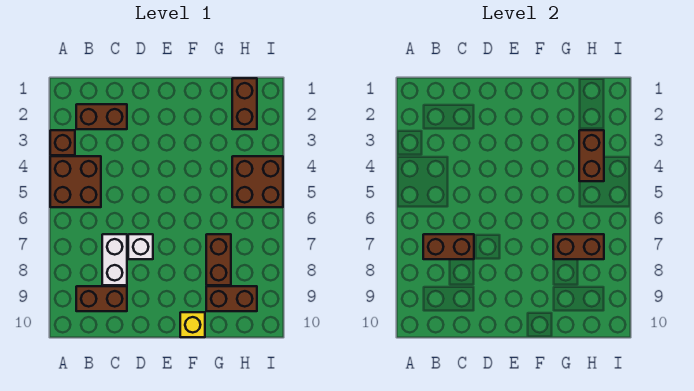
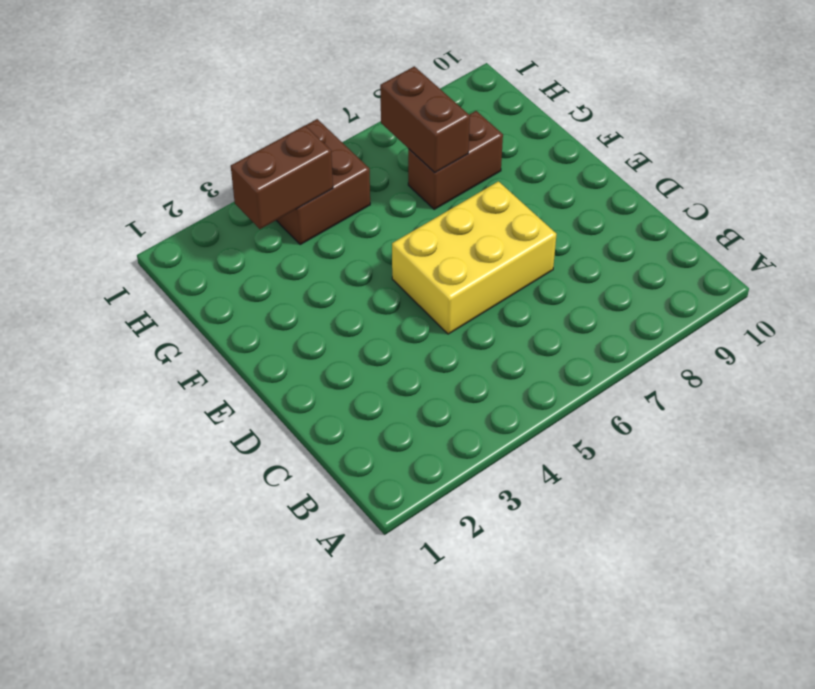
yellow brick D5:E7 level 1 -> white brick D7 level 1
none -> brown brick A3 level 1
none -> brown brick A4:B5 level 1
none -> brown brick B2:C2 level 1

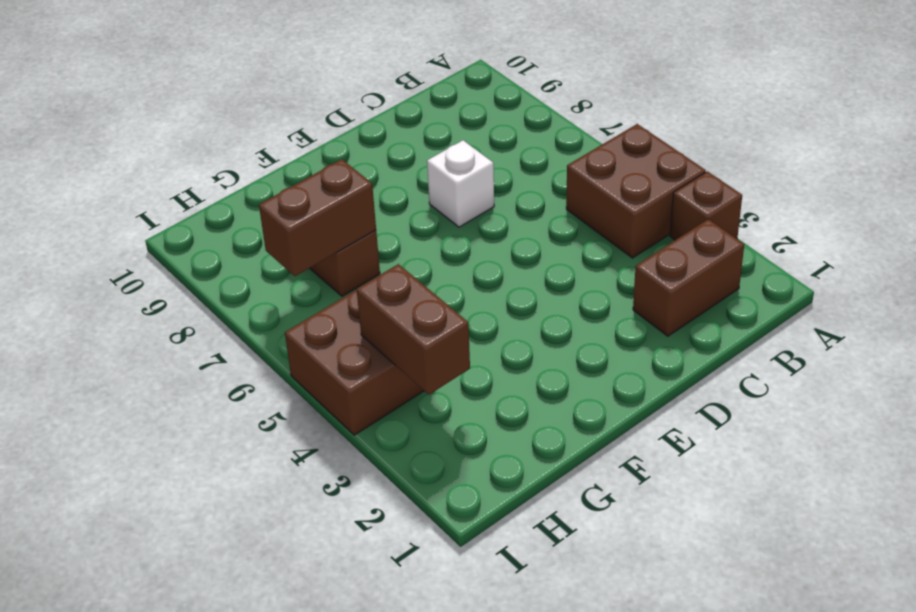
none -> brown brick B9:C9 level 1
none -> white brick C7:C8 level 1
none -> yellow brick F10 level 1

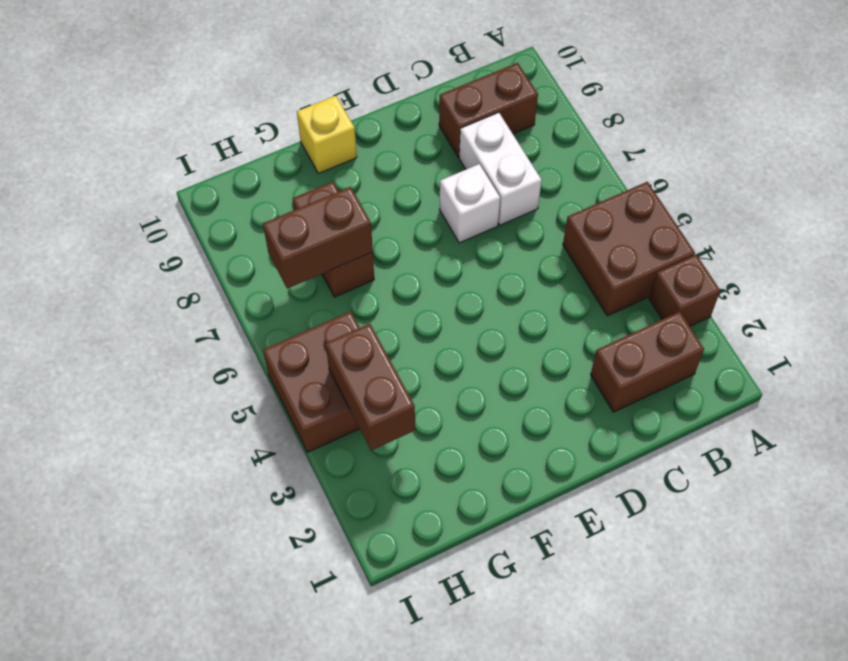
none -> brown brick G9:H9 level 1
none -> brown brick H1:H2 level 1
none -> brown brick B7:C7 level 2

